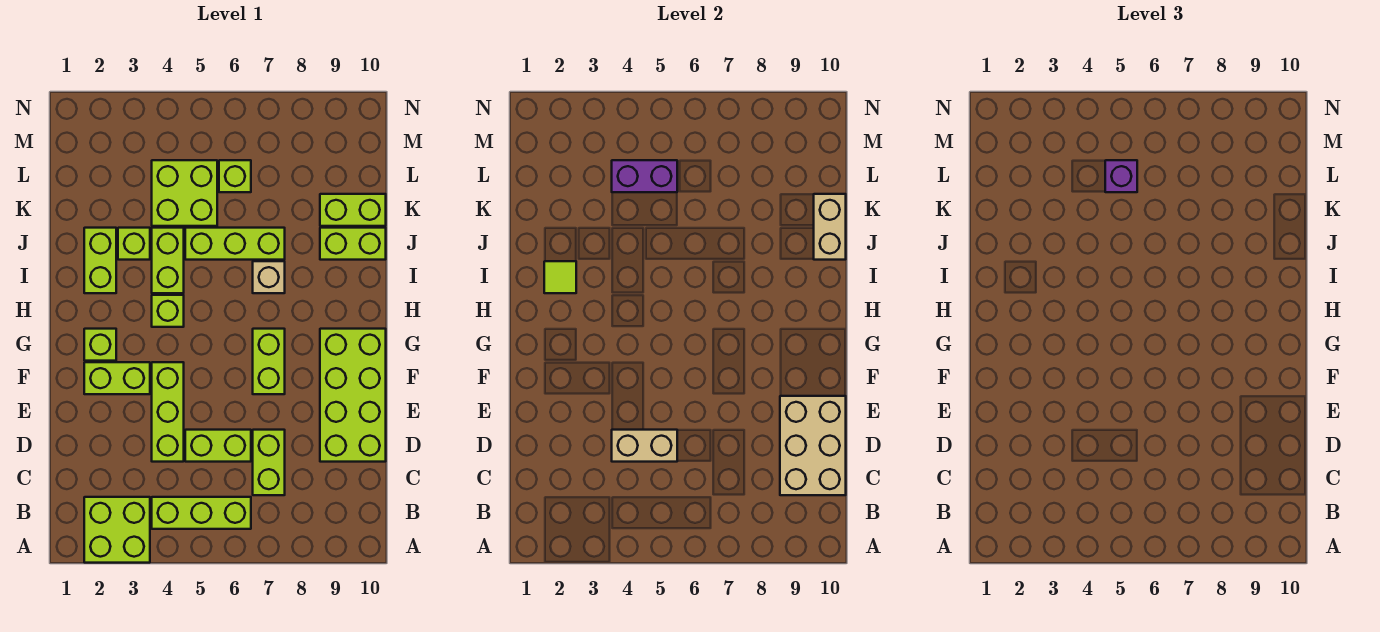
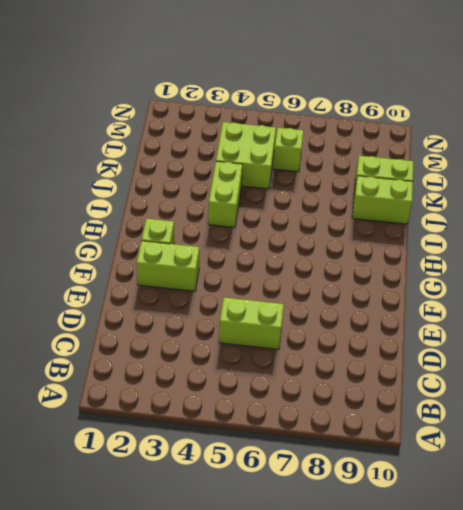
none -> lime brick A2:B3 level 1
none -> lime brick B4:B6 level 1
none -> lime brick C7:D7 level 1

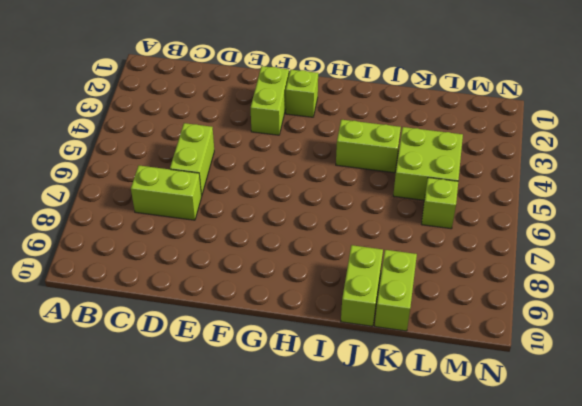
none -> lime brick A2:B3 level 1
none -> lime brick B4:B6 level 1
none -> lime brick D4:F4 level 1

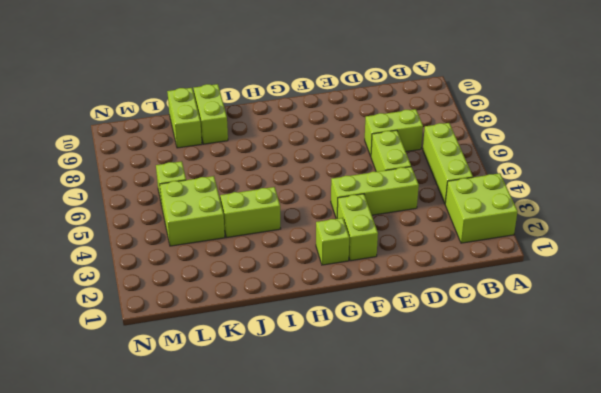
none -> lime brick D9:G10 level 1
none -> lime brick F7:G7 level 1
none -> lime brick H4 level 1

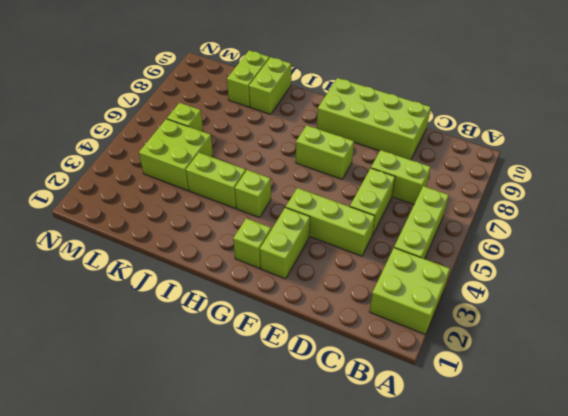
none -> lime brick I2:J2 level 1
none -> tan brick I7 level 1
none -> lime brick J3 level 1

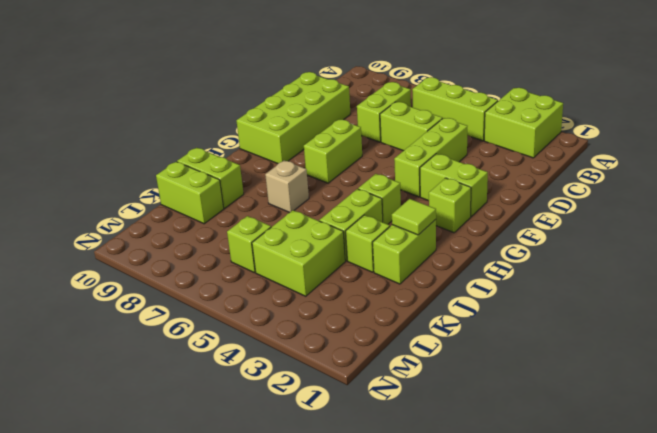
none -> lime brick J5:J7 level 1
none -> tan brick C9:E10 level 2
none -> tan brick D4:D5 level 2

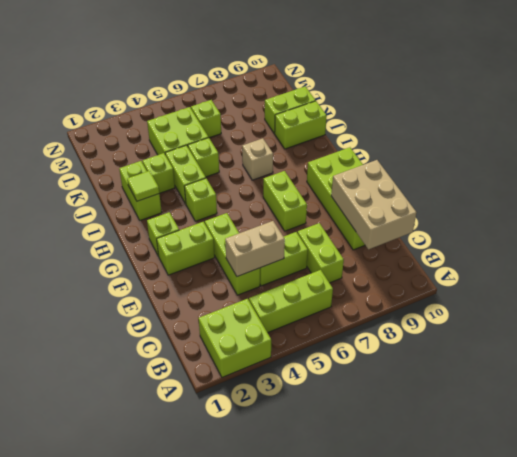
lime brick J5 level 1 -> lime brick J5:J7 level 1
none -> tan brick J10:K10 level 2
none -> purple brick L4:L5 level 2
none -> purple brick L5 level 3

